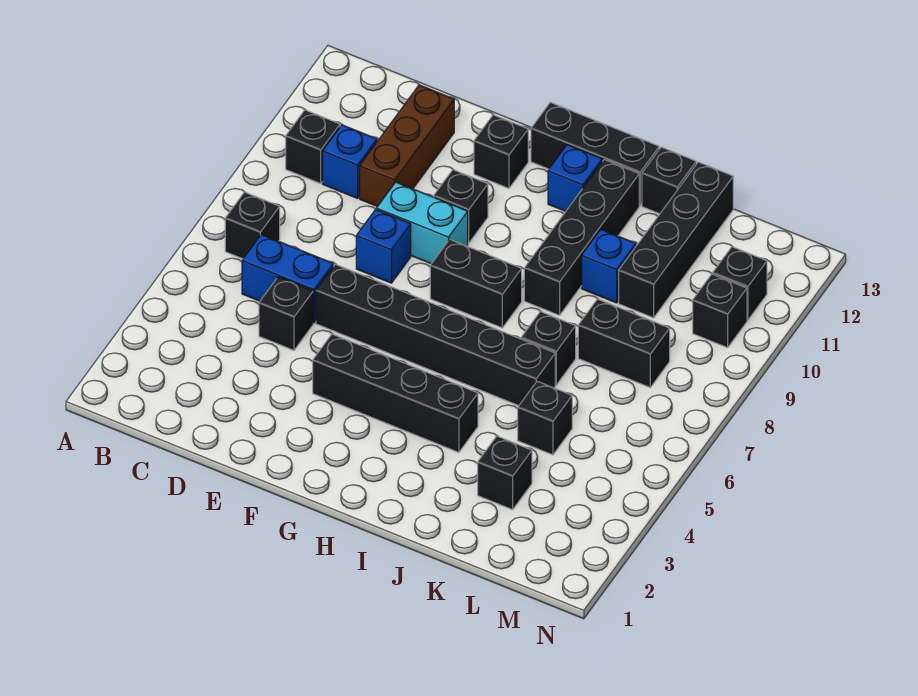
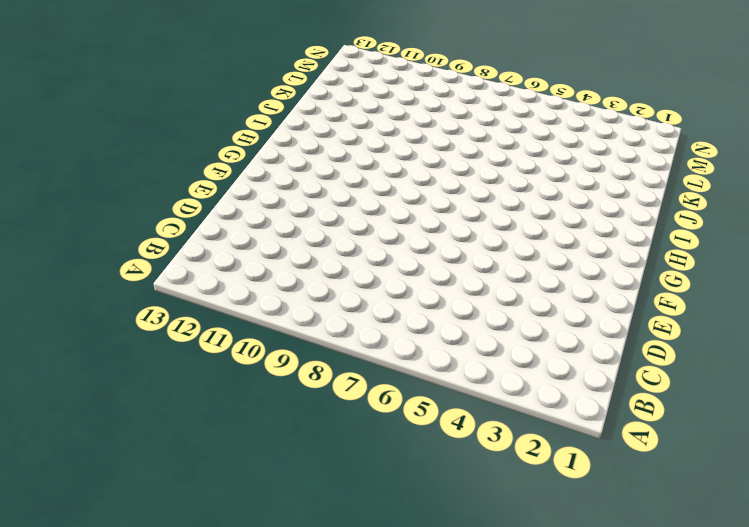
none -> black brick B7 level 1
none -> black brick B10 level 1
none -> blue brick C6:D6 level 1

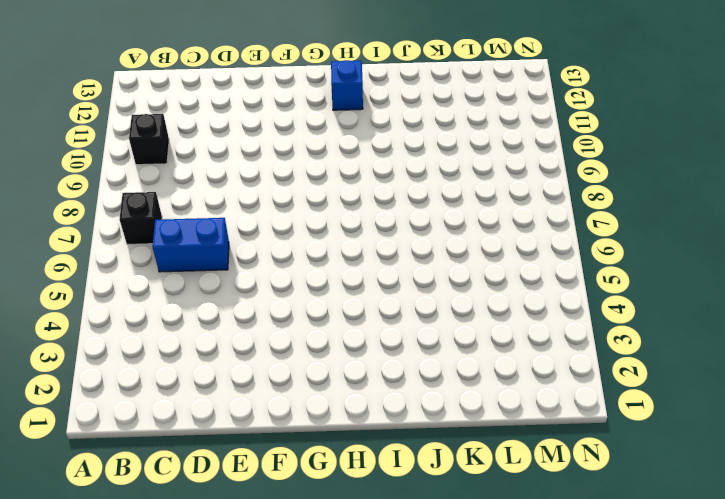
none -> blue brick C10 level 1
none -> black brick D5 level 1
none -> brown brick D10:D12 level 1

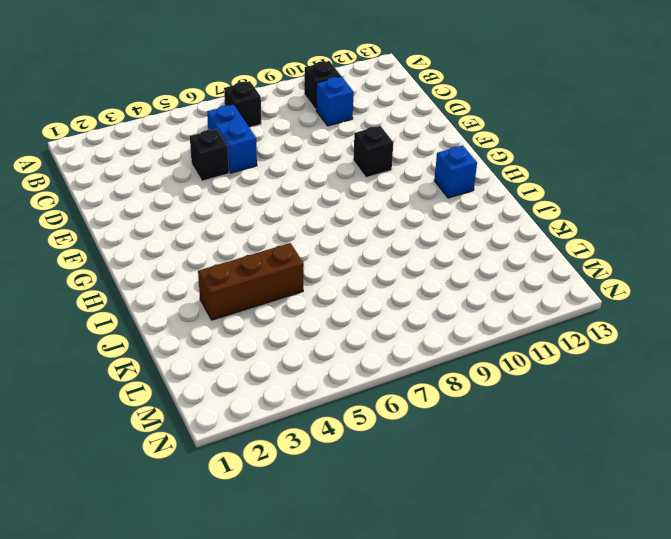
brown brick J3:J5 level 1 -> brown brick D10:D12 level 1
none -> black brick E6:J6 level 1
none -> blue brick E8 level 1
none -> cyan brick E9:F9 level 1

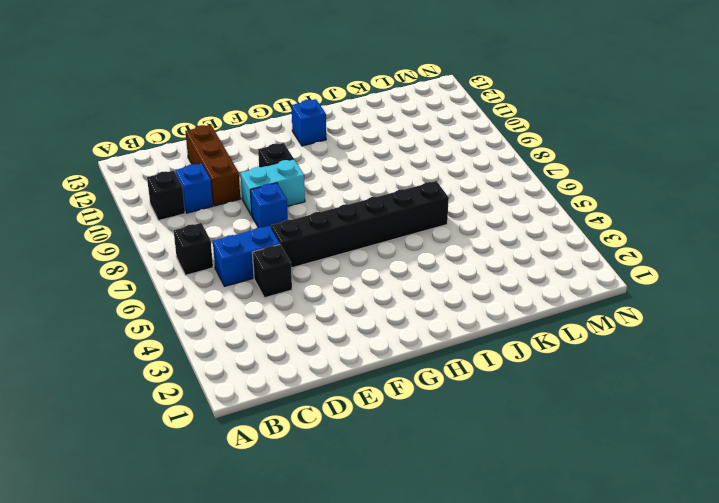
none -> black brick F4:I4 level 1
none -> black brick F12 level 1
none -> black brick G8:H8 level 1

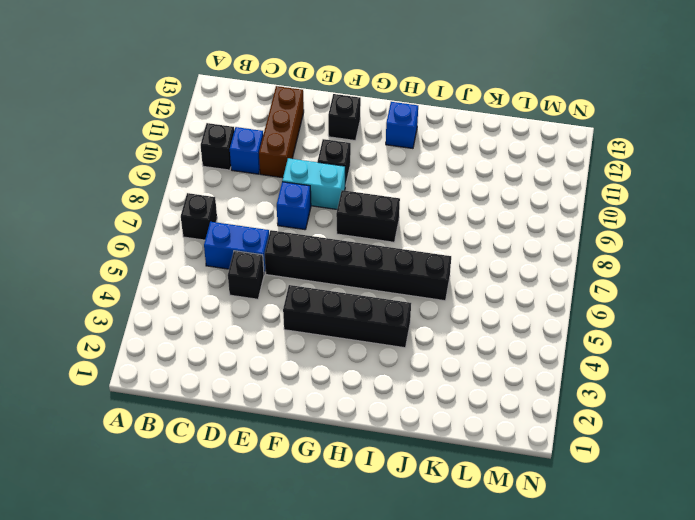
none -> black brick G13:I13 level 1
none -> black brick I9:I12 level 1
none -> black brick J7 level 1

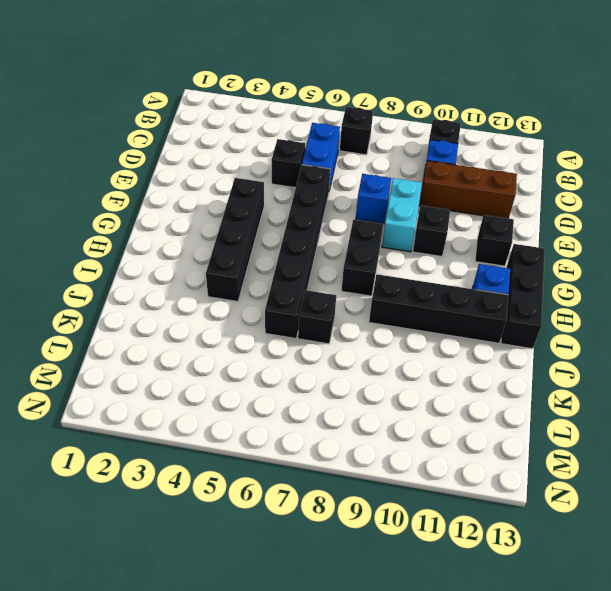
none -> blue brick J10 level 1
none -> black brick J13 level 1
none -> black brick K3 level 1

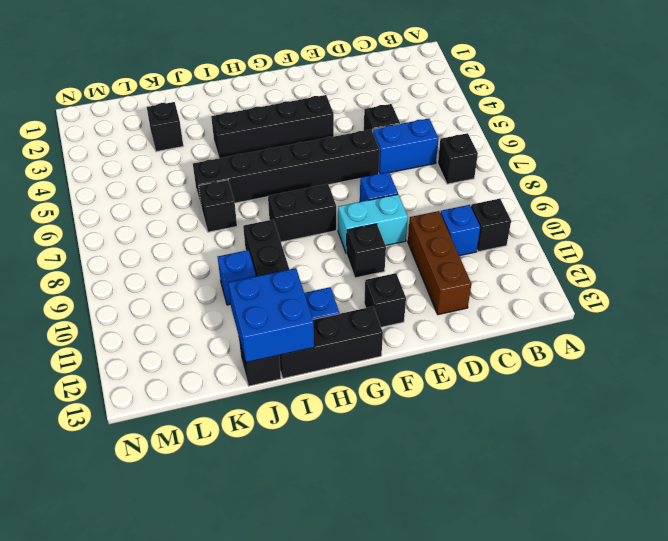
blue brick I12:J13 level 2 -> none
none -> black brick K5 level 1
none -> black brick K8:L8 level 1
none -> black brick K10:K13 level 1

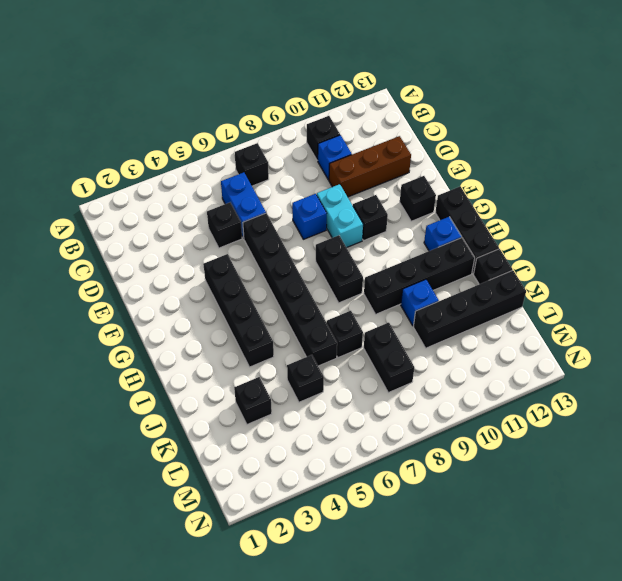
none -> black brick M10 level 1
none -> black brick M11 level 1

